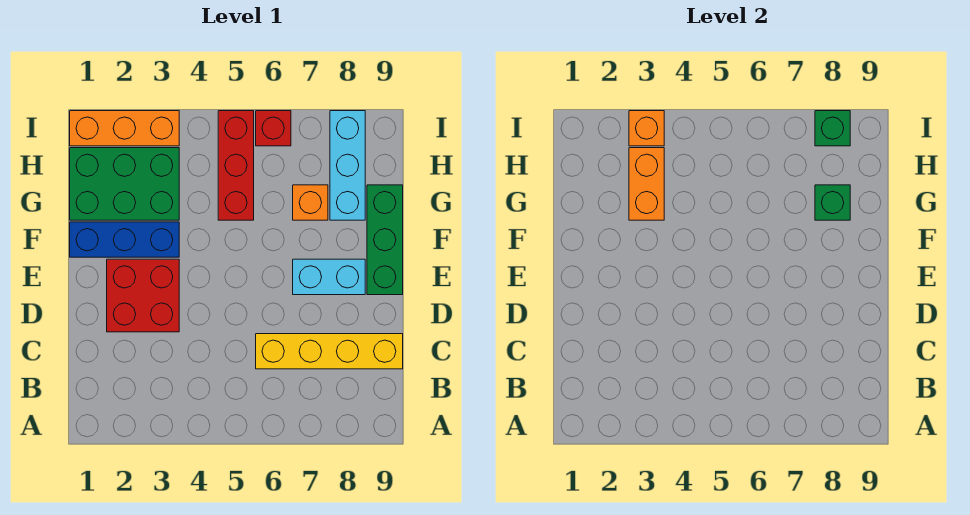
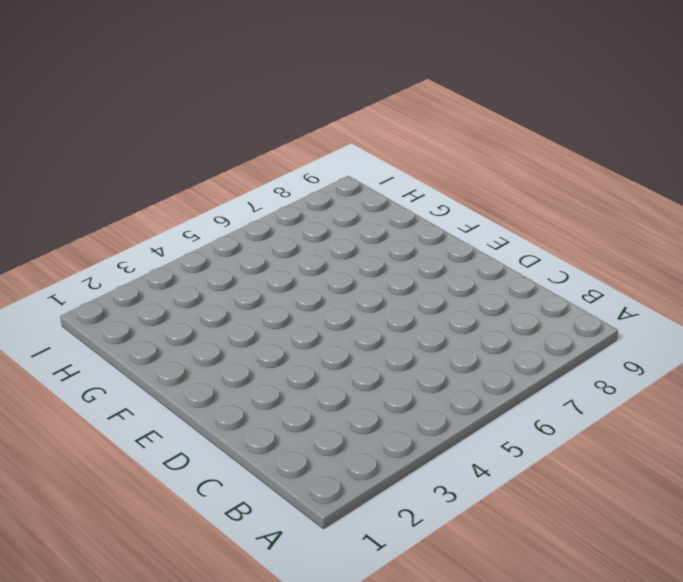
none -> yellow brick C6:C9 level 1
none -> red brick D2:E3 level 1
none -> cyan brick E7:E8 level 1

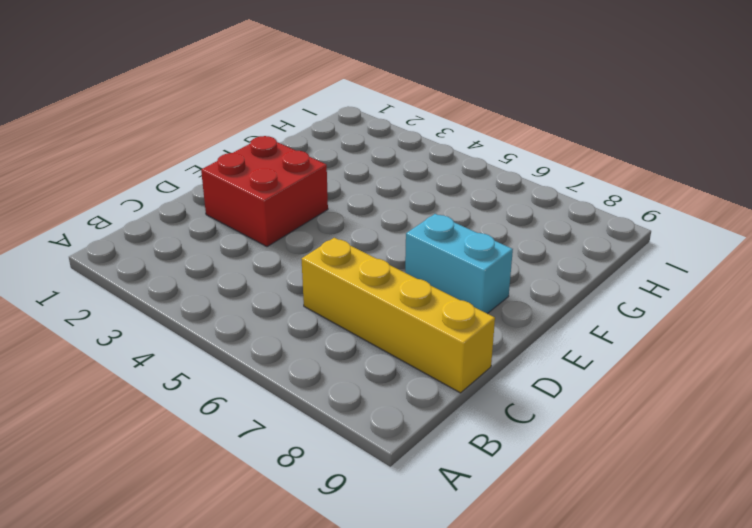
none -> green brick E9:G9 level 1
none -> blue brick F1:F3 level 1
none -> green brick G1:H3 level 1

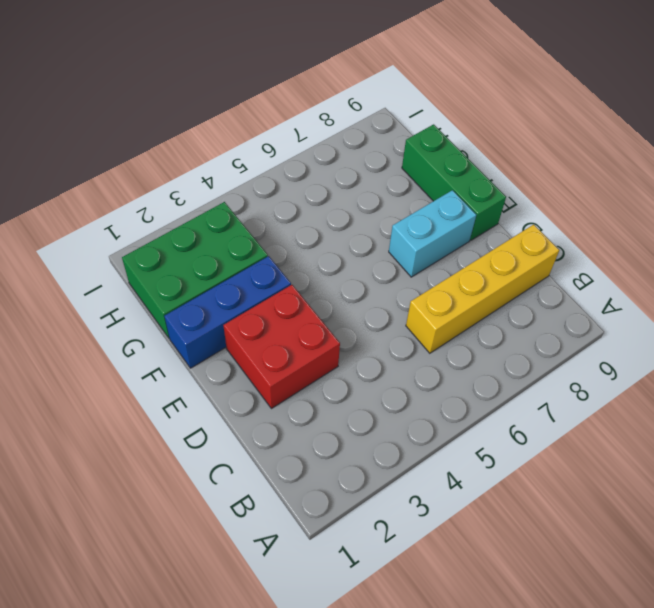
none -> red brick G5:I5 level 1
none -> orange brick G7 level 1
none -> cyan brick G8:I8 level 1

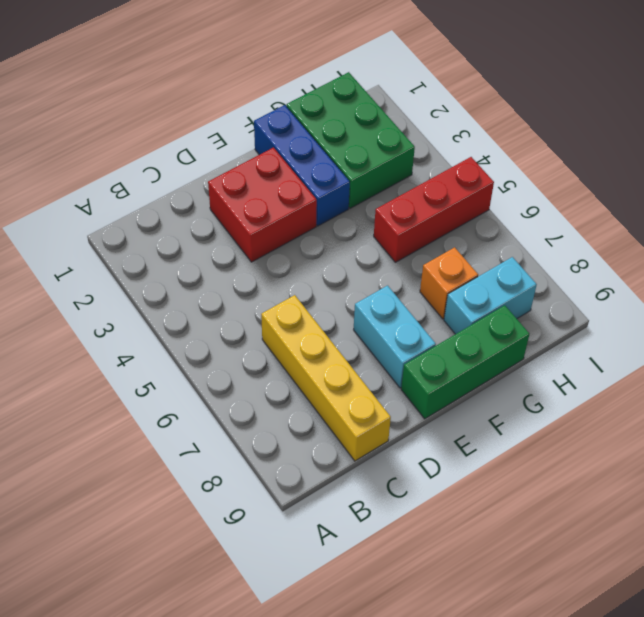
cyan brick G8:H8 level 1 -> cyan brick G8:I8 level 1
none -> orange brick I1:I3 level 1
none -> red brick I6 level 1
none -> orange brick G3:H3 level 2

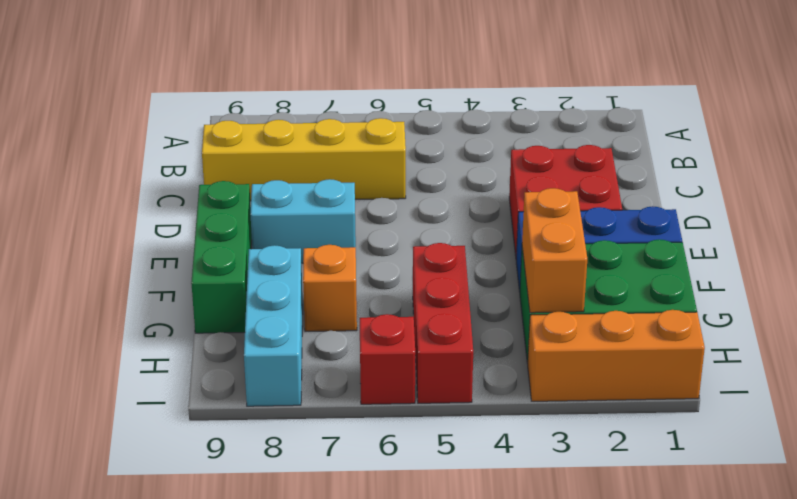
none -> green brick G8 level 2
none -> orange brick I3 level 2
none -> green brick I8 level 2

